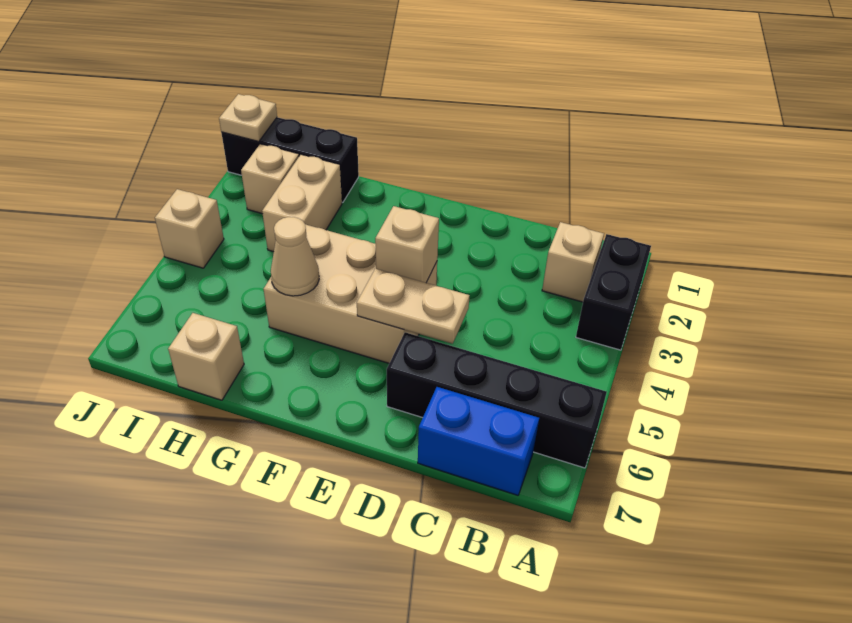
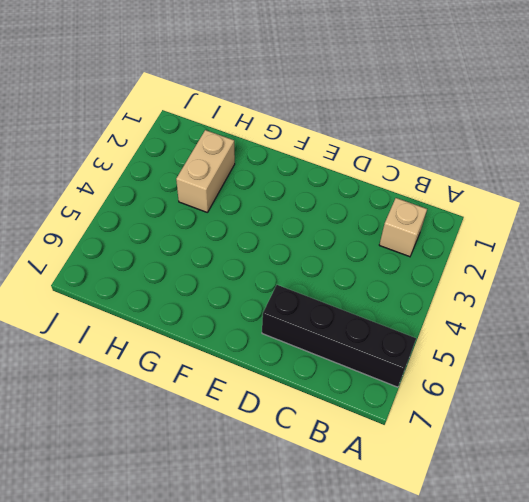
none -> black brick A2:A3 level 1
none -> blue brick B7:C7 level 1
none -> tan brick E4:G5 level 1

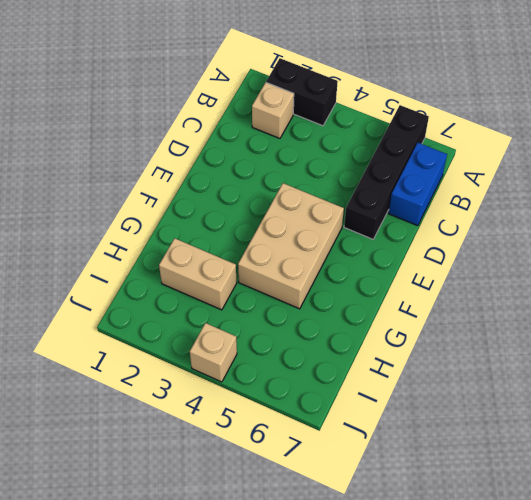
none -> black brick H1:J1 level 1
none -> tan brick H7 level 1
none -> tan brick I2 level 1

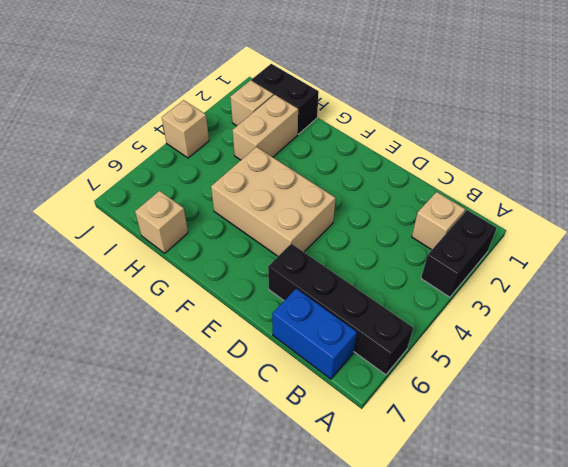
black brick H1:I1 level 1 -> black brick H1:J1 level 1
none -> tan plate D5:E5 level 2
none -> tan brick E4 level 2
none -> tan cone G5 level 2

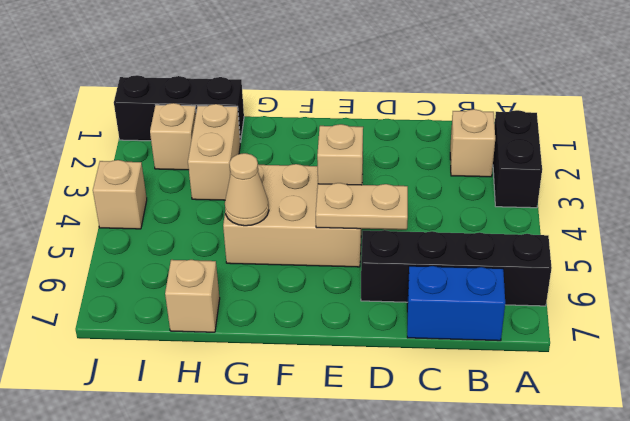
none -> tan plate J1 level 2

